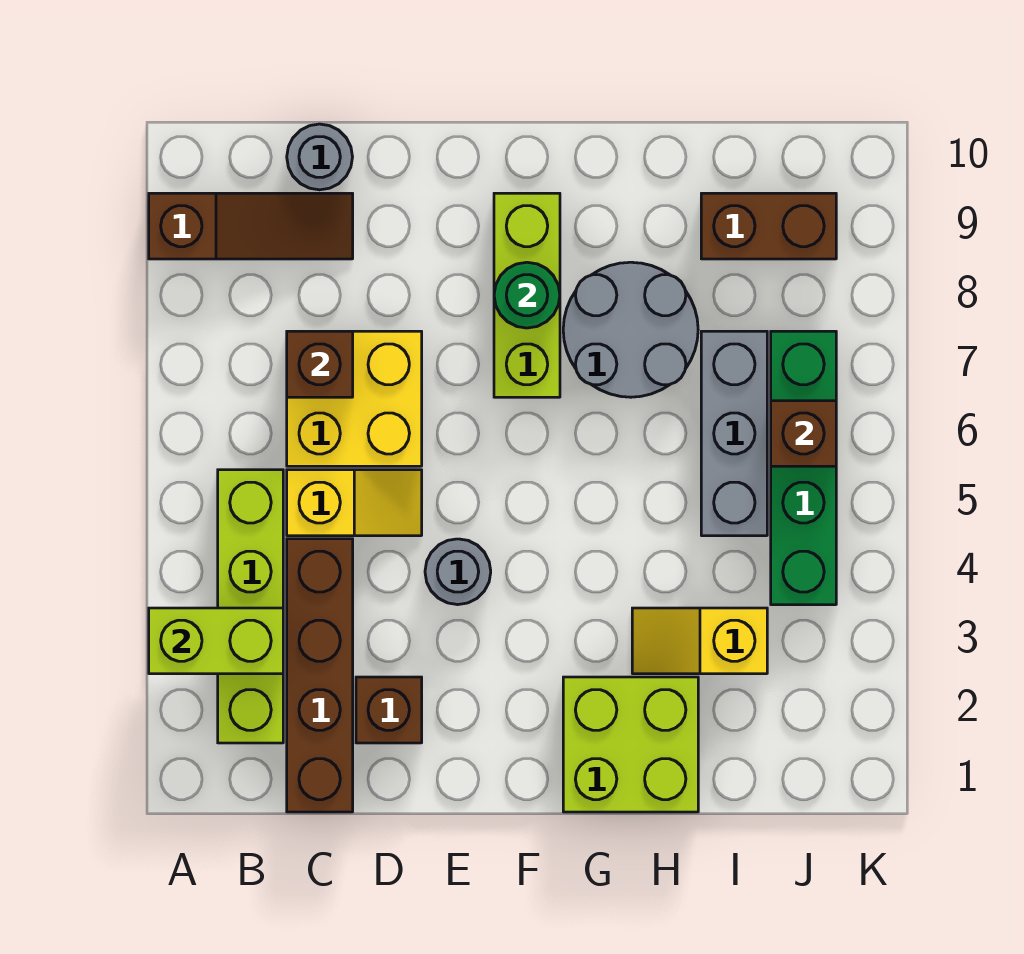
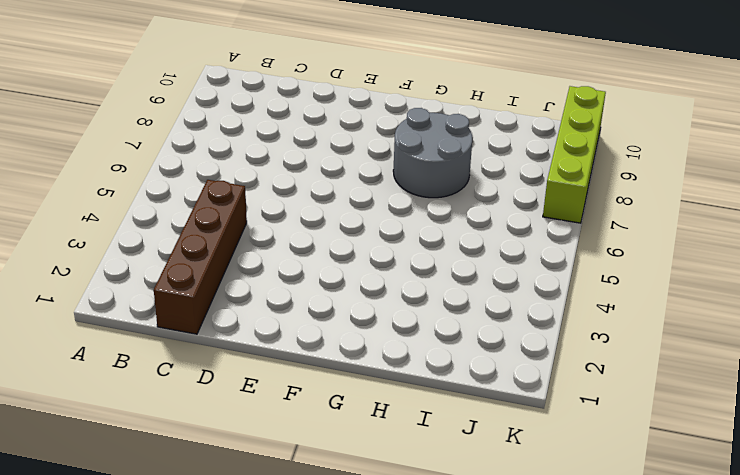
lime brick K7:K10 level 1 -> lime brick B2:B5 level 1
none -> brown slope A9:C9 level 1 top A
none -> yellow slope C5:D5 level 1 top C
none -> yellow brick C6:D7 level 1

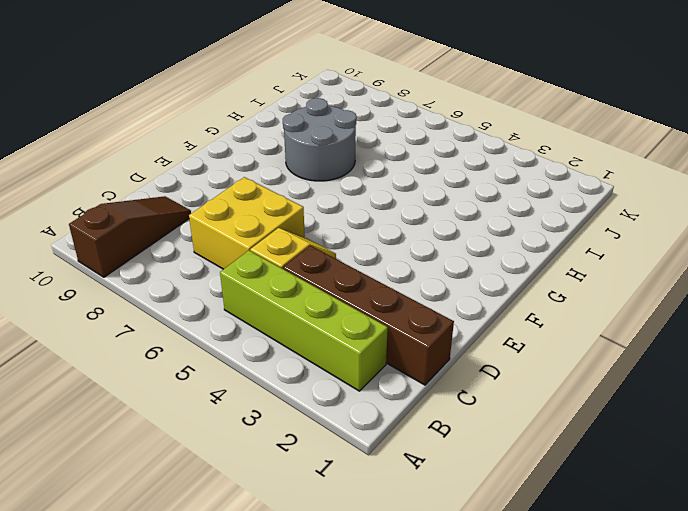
none -> grey round brick C10 level 1
none -> brown brick D2 level 1
none -> grey round brick E4 level 1

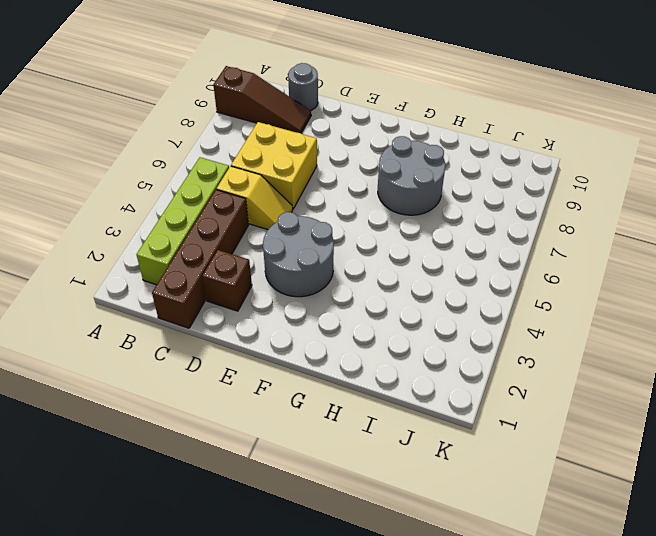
grey round brick E3:F4 level 1 -> grey round brick E4 level 1
none -> lime brick F7:F9 level 1
none -> lime brick G1:H2 level 1
none -> yellow slope H3:I3 level 1 top I

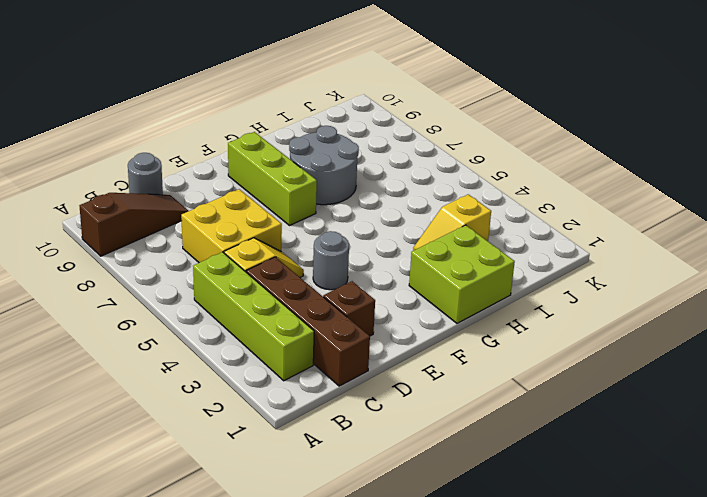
none -> grey brick I5:I7 level 1
none -> brown brick I9:J9 level 1
none -> green brick J4:J7 level 1

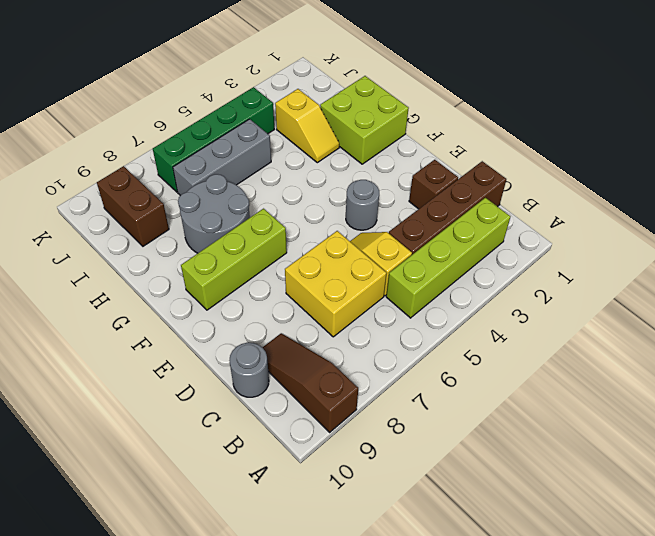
none -> lime brick A3:B3 level 2
none -> brown brick C7 level 2
none -> green round brick F8 level 2

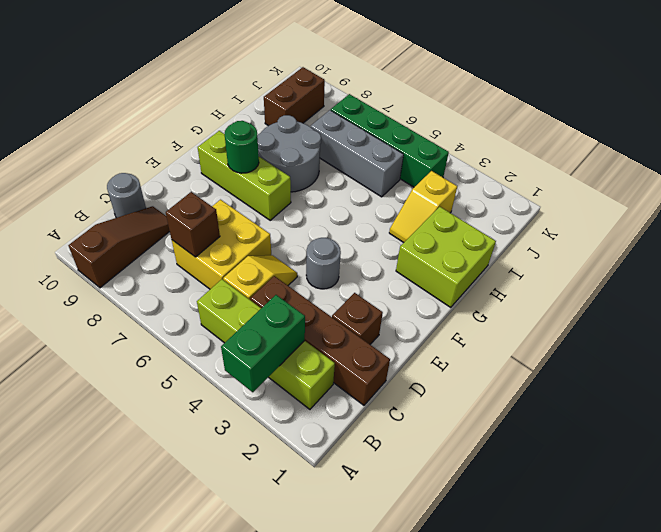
green brick A3:B3 level 2 -> lime brick A3:B3 level 2
none -> brown brick J6 level 2

